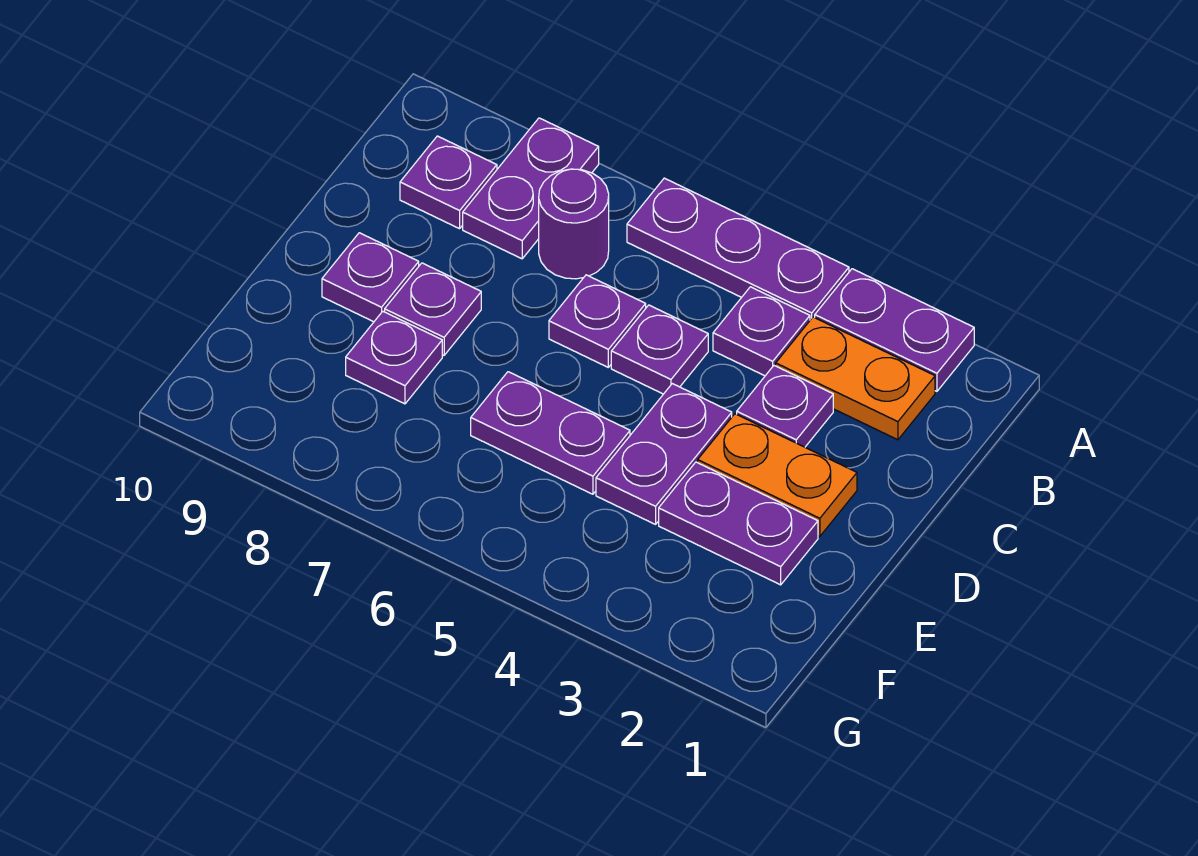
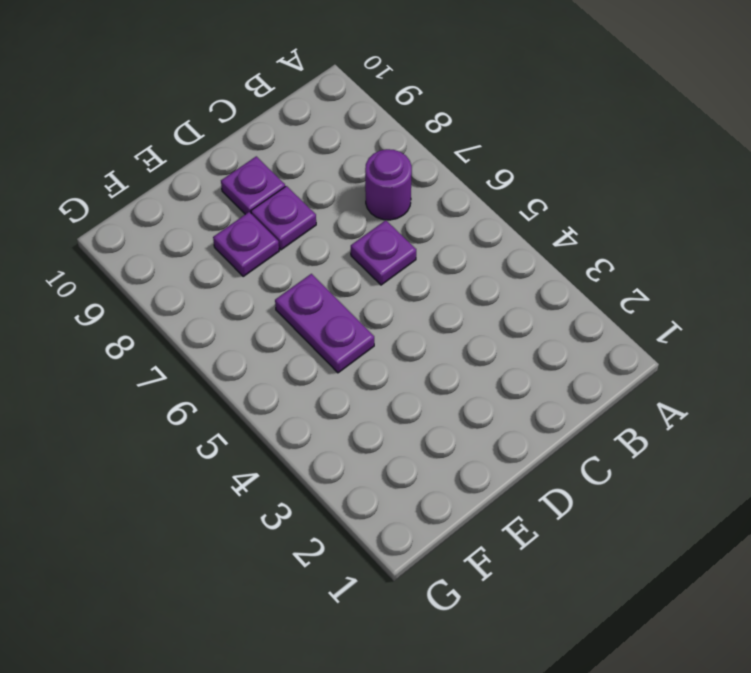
none -> purple plate A2:A3 level 1
none -> purple plate A4:A6 level 1
none -> purple plate A8:B8 level 1

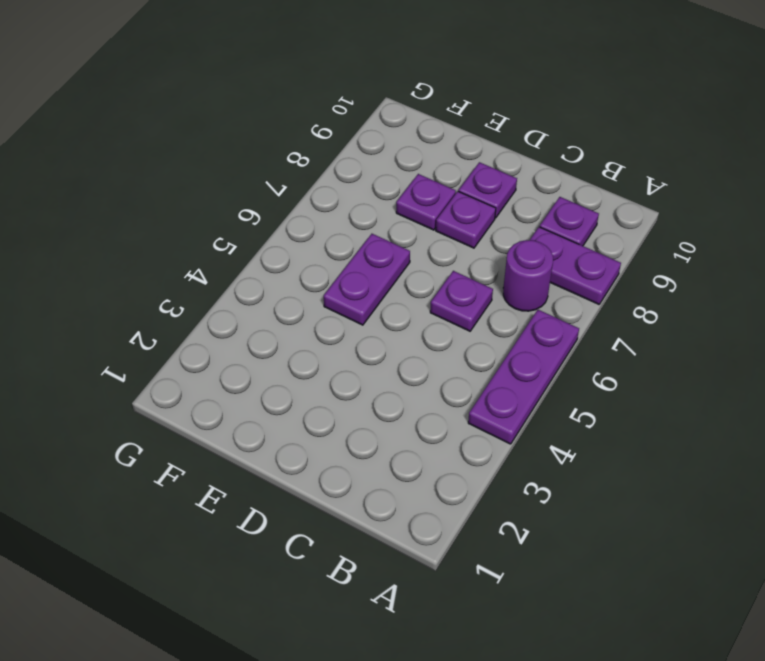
none -> purple plate A2:A3 level 1
none -> orange plate B2:B3 level 1
none -> purple plate B4 level 1

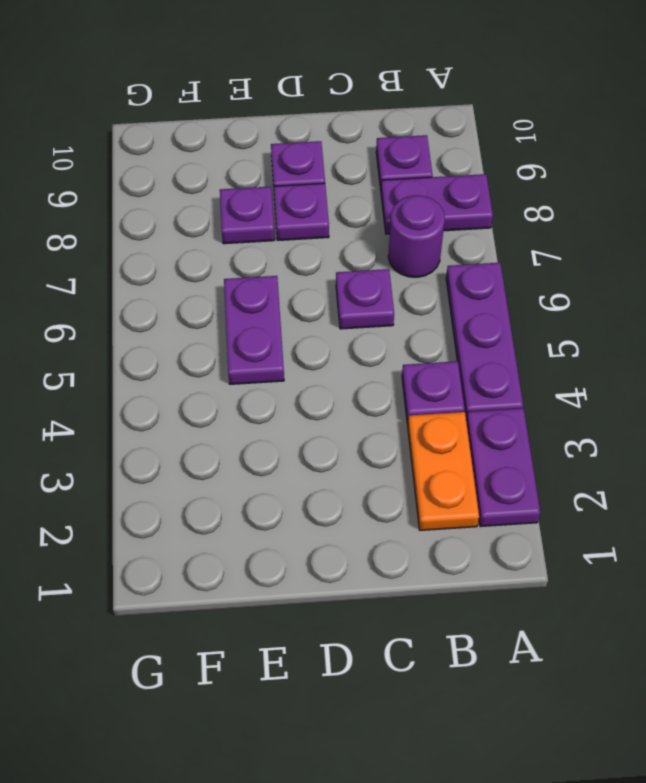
none -> purple plate C3 level 1
none -> purple plate C5 level 1
none -> orange plate D2:D3 level 1

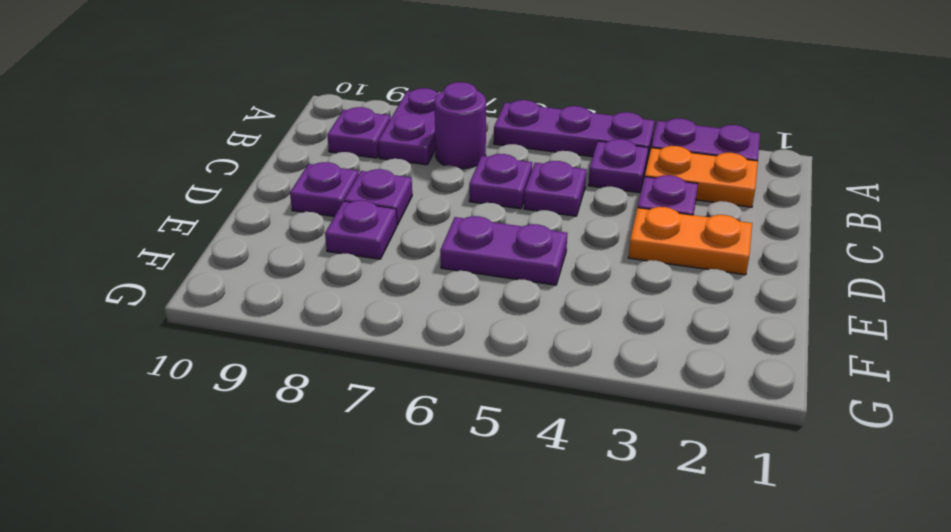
none -> purple plate D4:E4 level 1
none -> purple plate E2:E3 level 1

